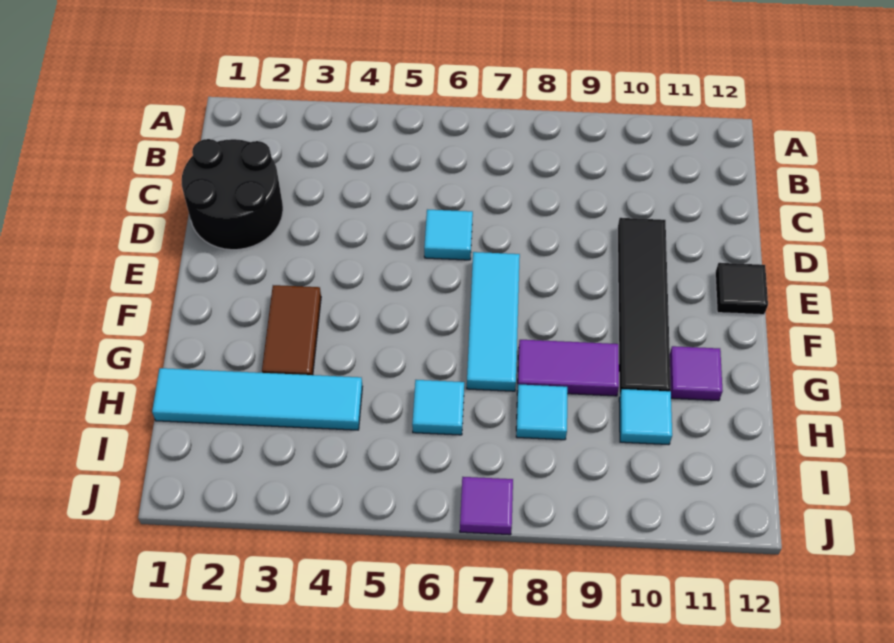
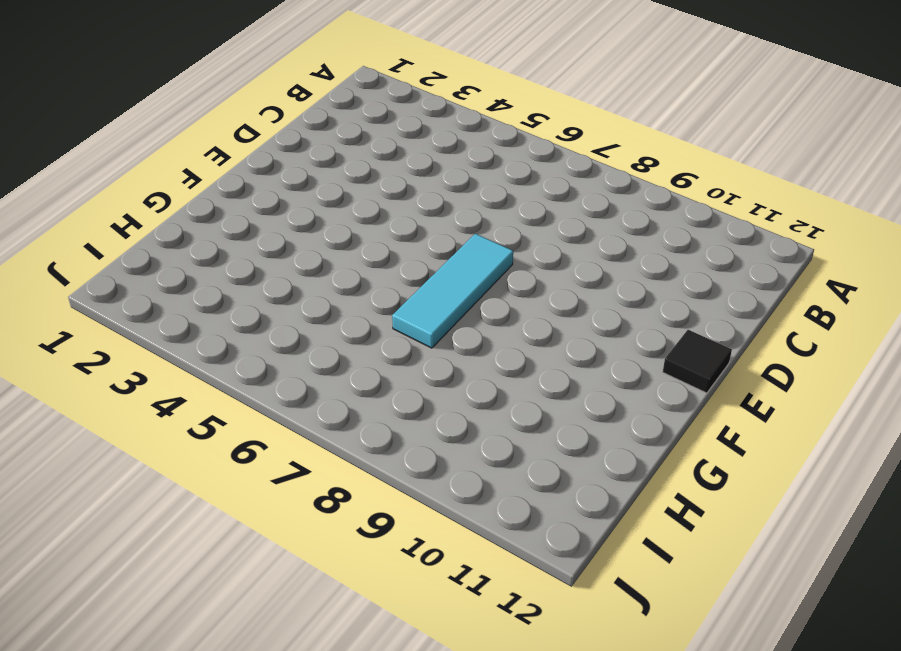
none -> black round brick C1:D2 level 1
none -> cyan tile D6 level 1
none -> black tile D10:G10 level 1

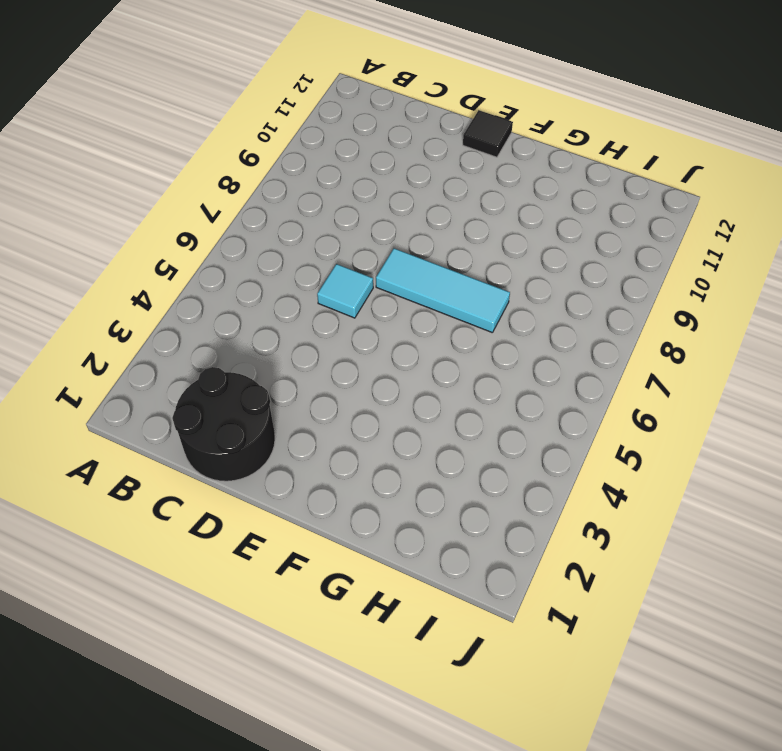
none -> black tile D10:G10 level 1
none -> brown tile F3:G3 level 1
none -> purple tile G8:G9 level 1

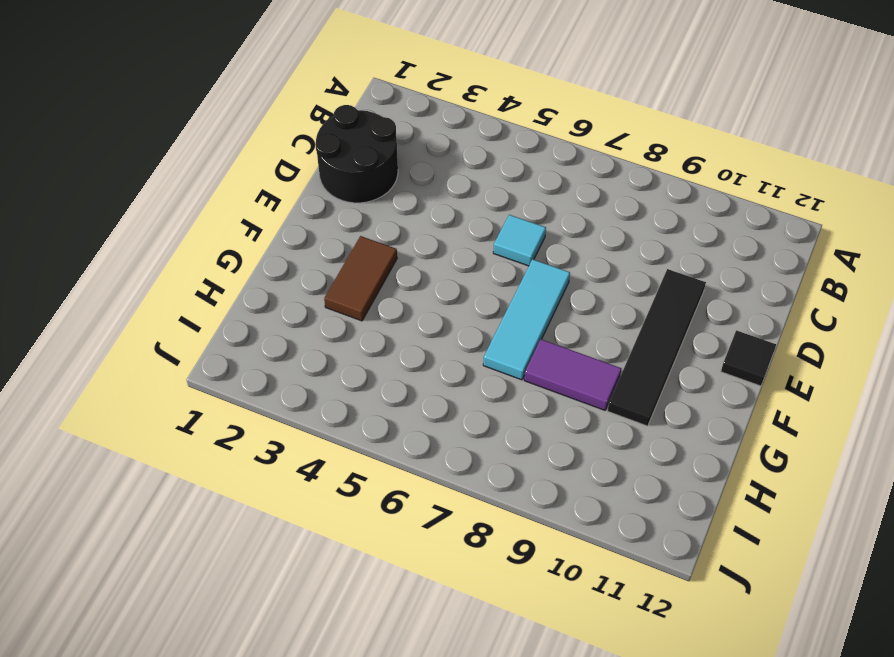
none -> purple tile G11 level 1
none -> cyan tile H1:H4 level 1
none -> cyan tile H6 level 1

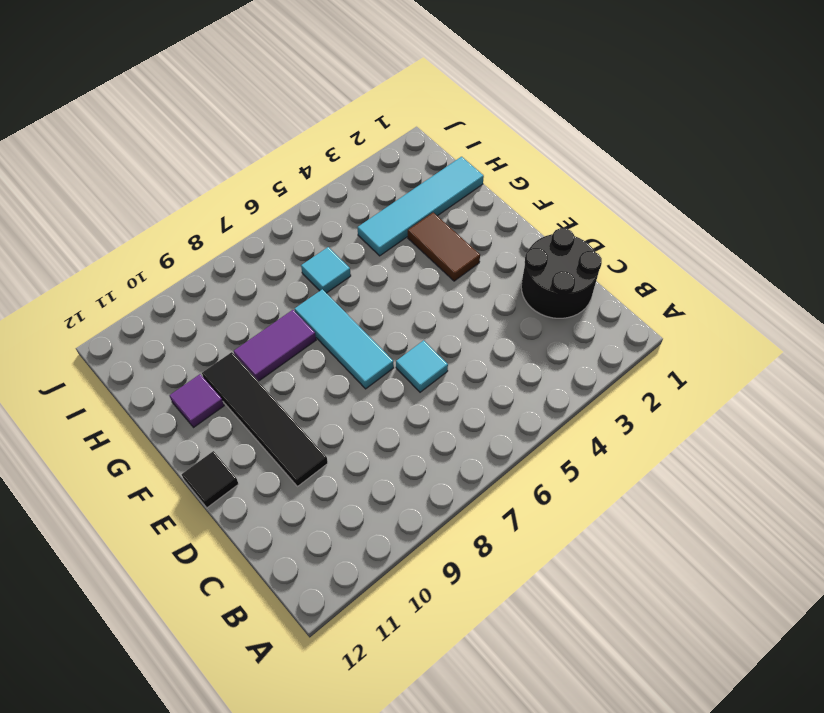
none -> cyan tile H8 level 1
none -> cyan tile H10 level 1
none -> purple tile J7 level 1

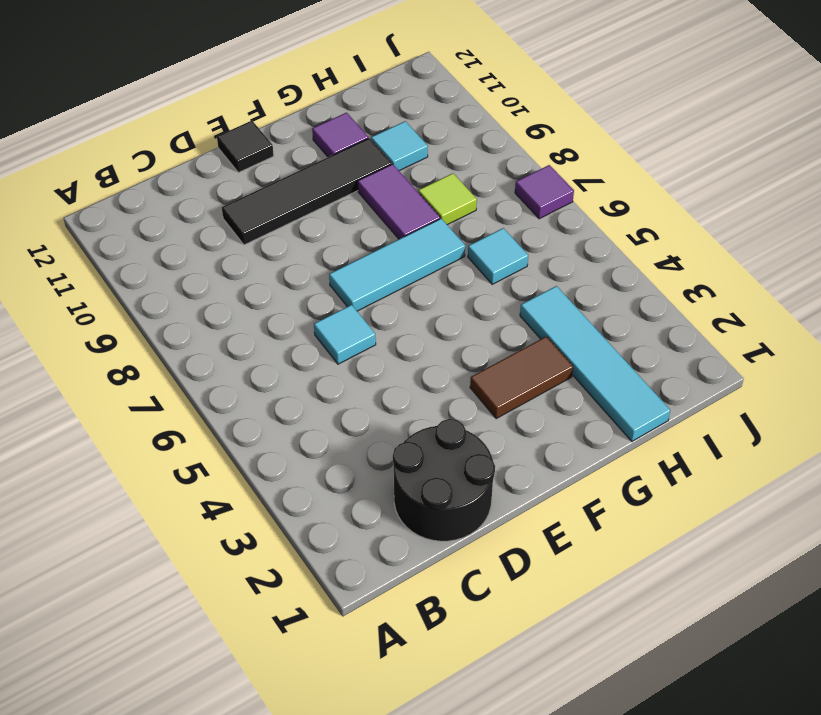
lime tile H8 level 1 -> cyan tile H8 level 1

